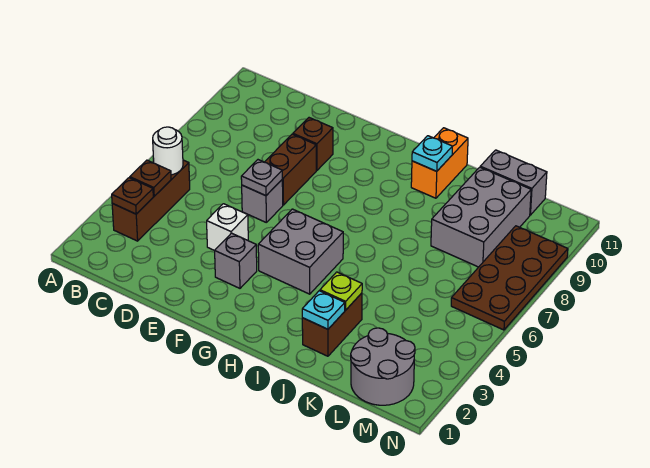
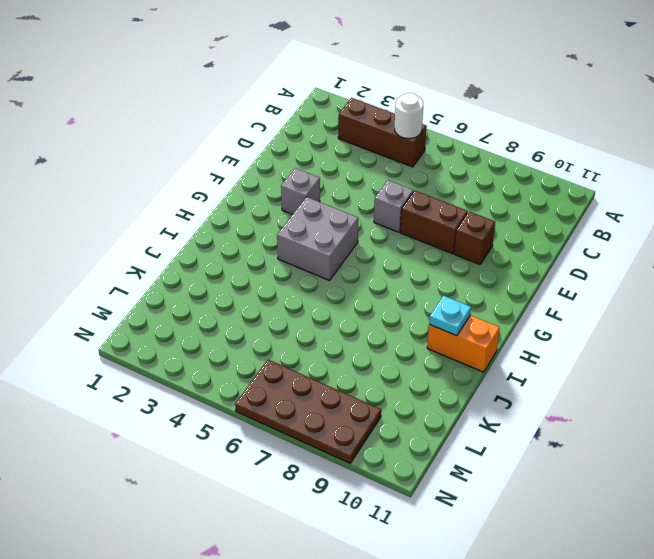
none -> white brick E4 level 1
none -> brown brick J2:J3 level 1
none -> grey brick K8:L10 level 1

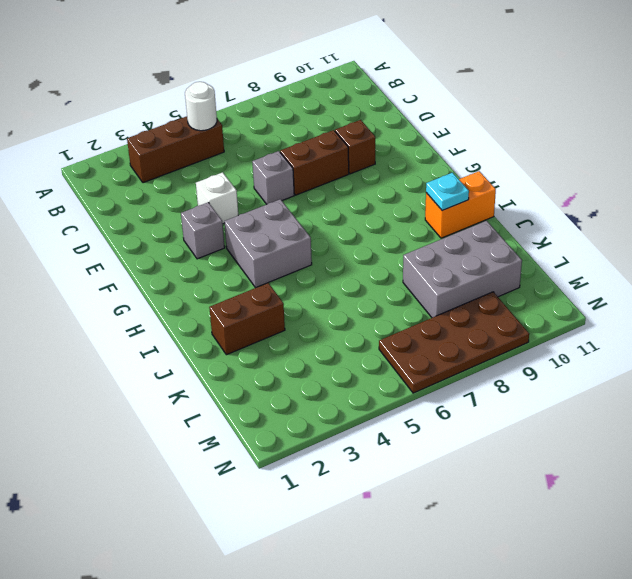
none -> grey brick K11:L11 level 1
none -> grey round brick L1:M2 level 1
none -> brown plate B3 level 2

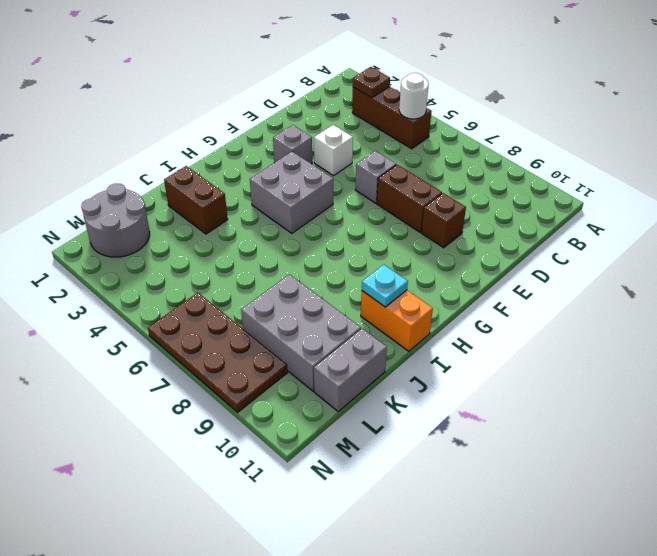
none -> brown plate B4 level 2
none -> grey plate E6 level 2
none -> cyan plate J2 level 2

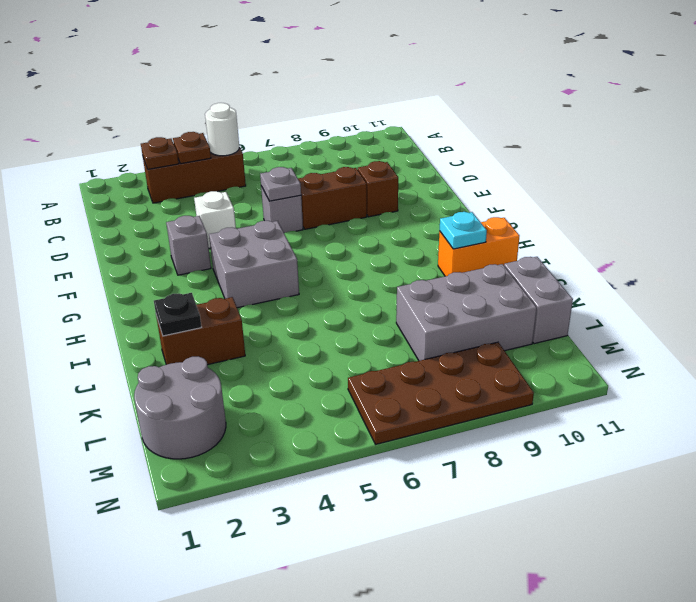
black plate J2 level 2 -> cyan plate J2 level 2
none -> lime plate J3 level 2

